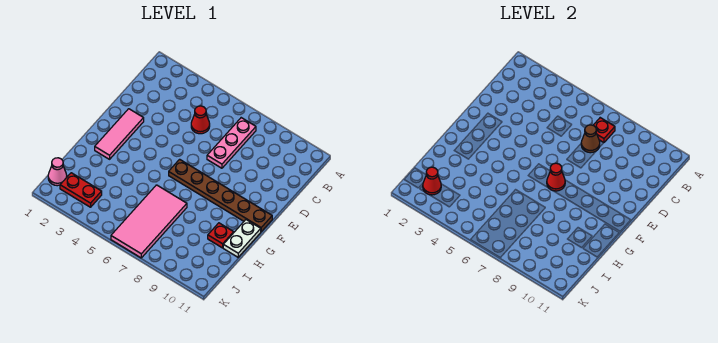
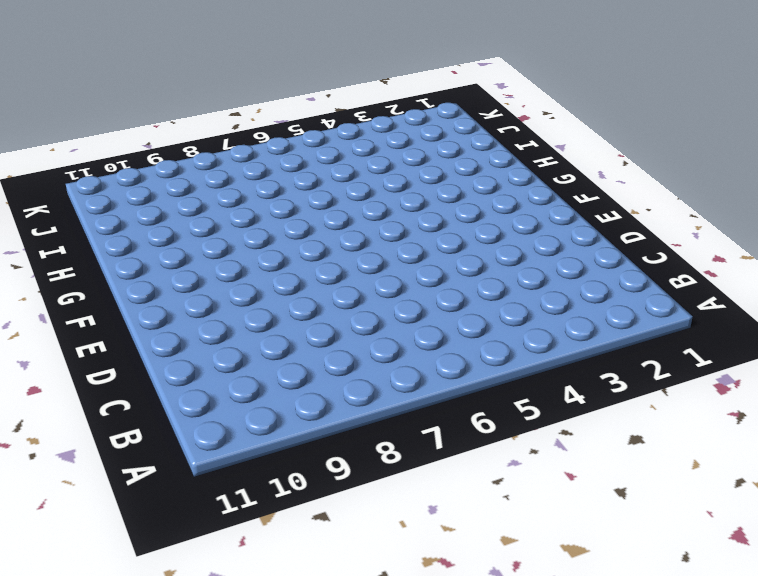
none -> pink plate B7:D7 level 1
none -> red cone C5 level 1
none -> pink tile E2:G2 level 1

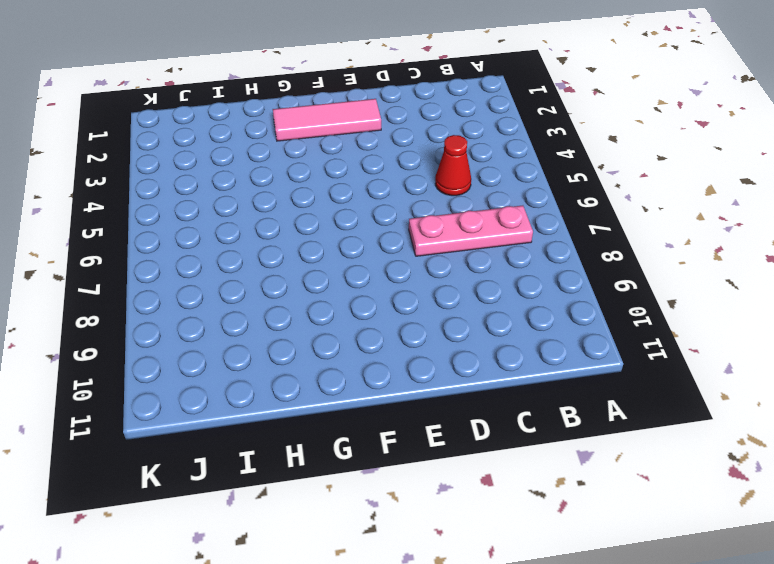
none -> brown plate F6:F11 level 1
none -> white plate G11:H11 level 1
none -> pink tile H6:K7 level 1

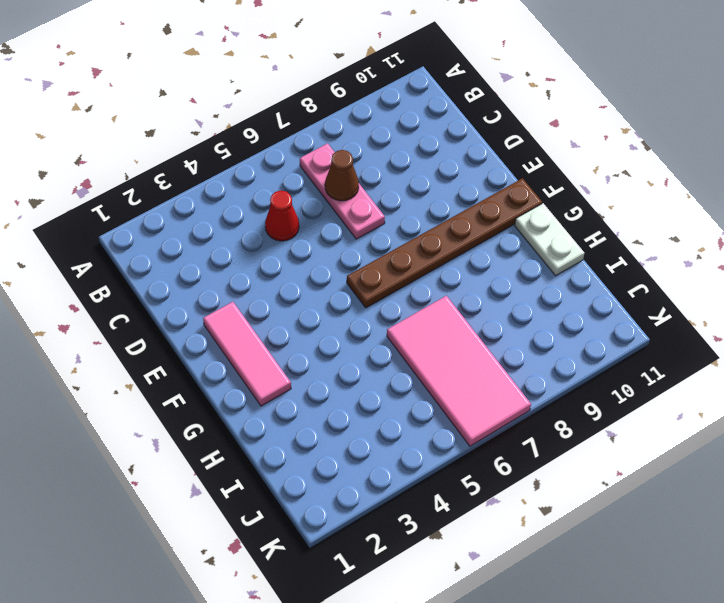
none -> red plate H10 level 1
none -> pink cone J1 level 1
none -> red plate J2:J3 level 1

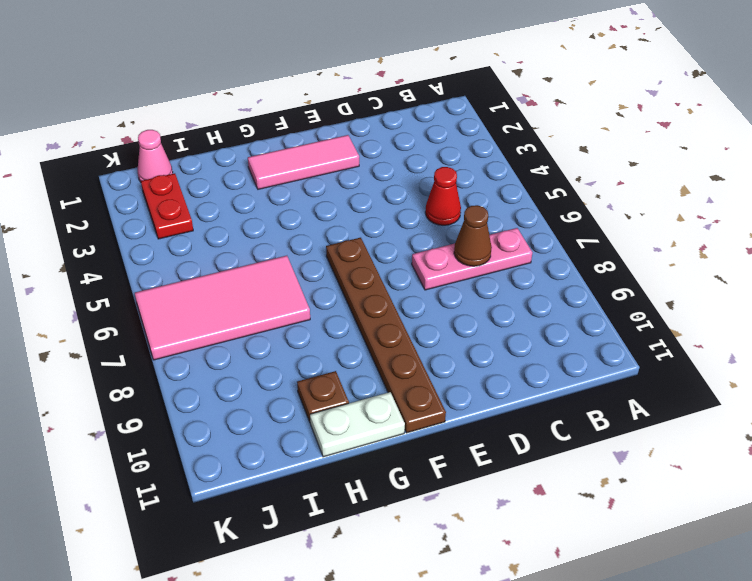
brown plate H10 level 1 -> red plate H10 level 1
none -> red plate B7 level 2
none -> red cone F7 level 2
none -> red cone J2 level 2

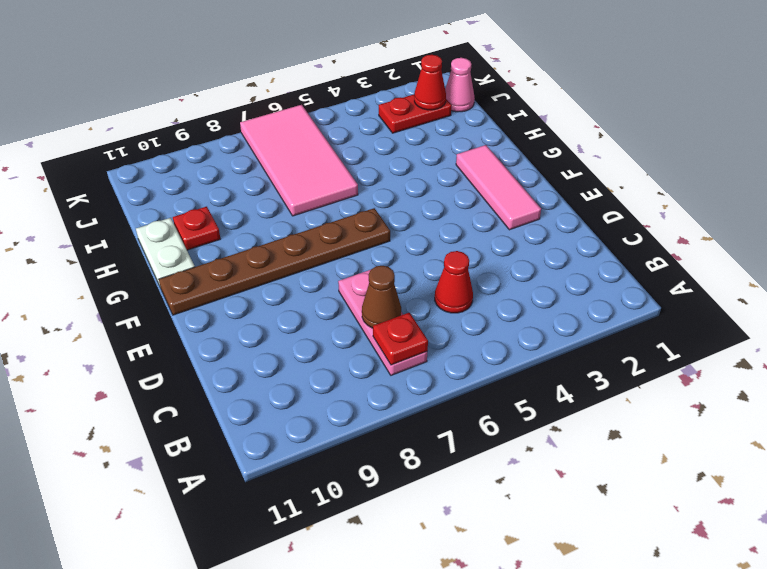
none -> red cone F7 level 2

